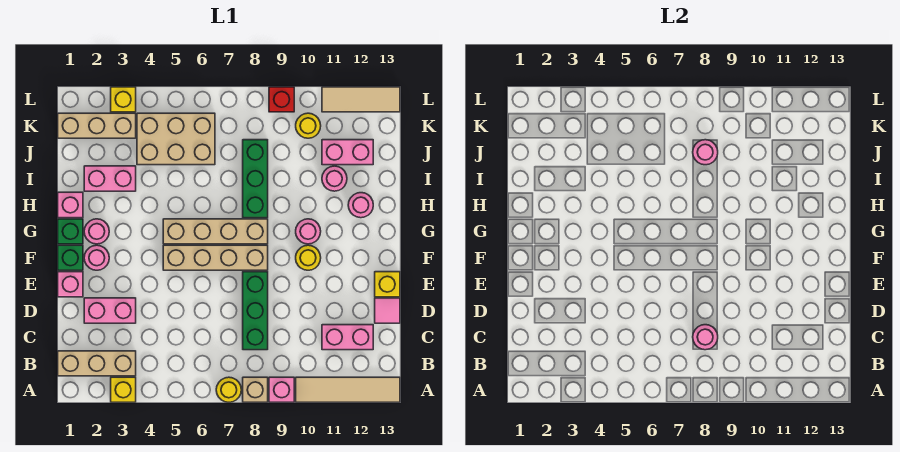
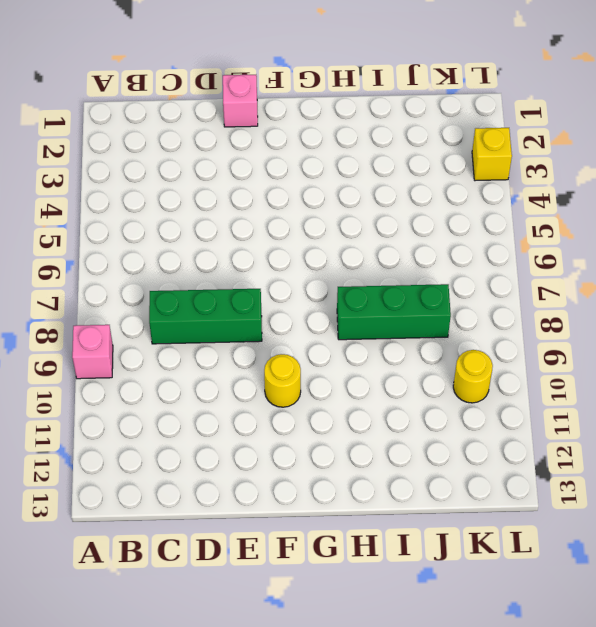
none -> yellow brick A3 level 1
none -> yellow round brick A7 level 1
none -> tan brick A8 level 1
none -> tan tile A10:A13 level 1

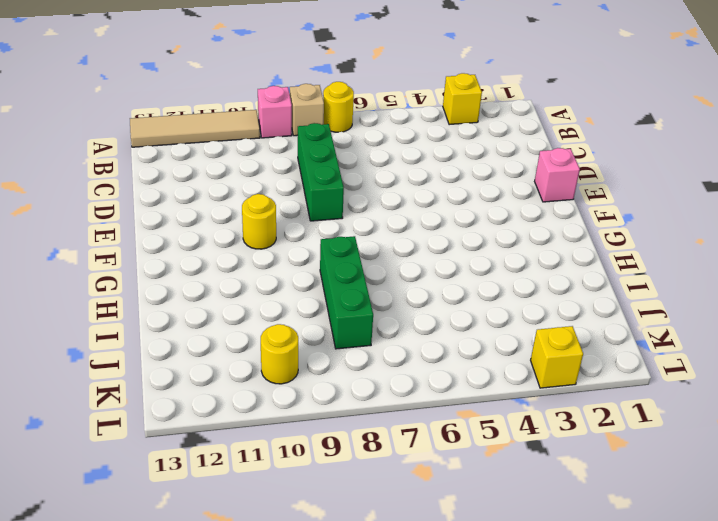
none -> tan brick B1:B3 level 1
none -> pink brick C11:C12 level 1
none -> pink brick D2:D3 level 1
none -> pink tile D13 level 1

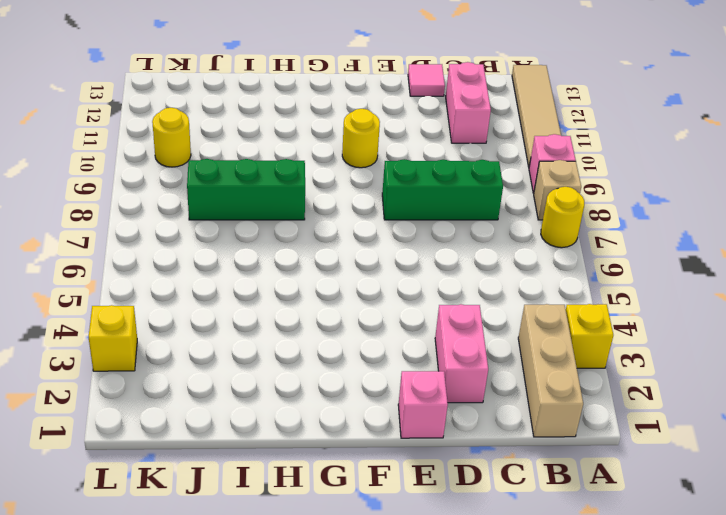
none -> yellow brick E13 level 1
none -> green brick F1 level 1
none -> pink round brick F2 level 1
none -> tan brick F5:F8 level 1

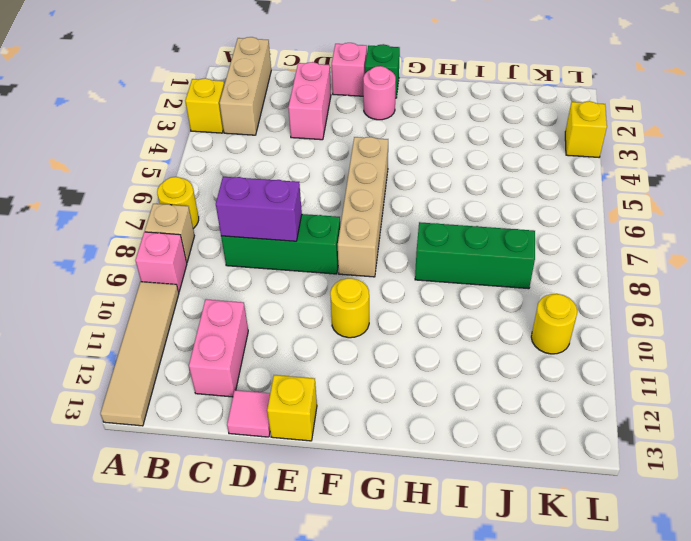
purple brick C8:D8 level 2 -> pink round brick C8 level 2
none -> green brick G1 level 1
none -> pink round brick G2 level 1
none -> tan brick G5:G8 level 1
none -> pink round brick G10 level 1

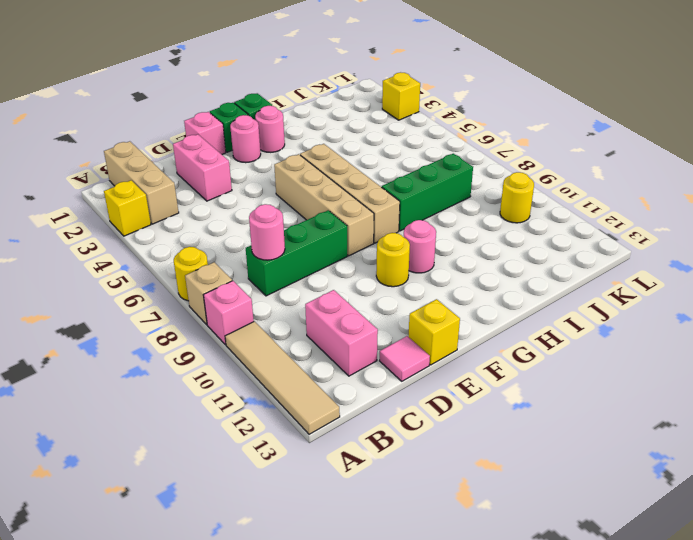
none -> pink brick H1 level 1
none -> pink round brick H12 level 1
none -> pink brick I2:I3 level 1
none -> pink round brick I11 level 1

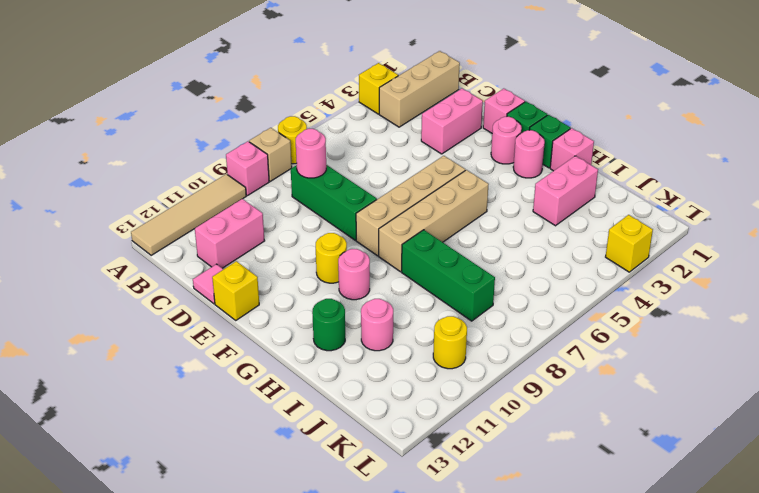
green round brick H12 level 1 -> pink round brick H12 level 1
none -> tan brick J4:K6 level 1
none -> pink brick J11:J12 level 1
none -> tan brick K1:K3 level 1
none -> red brick L9 level 1

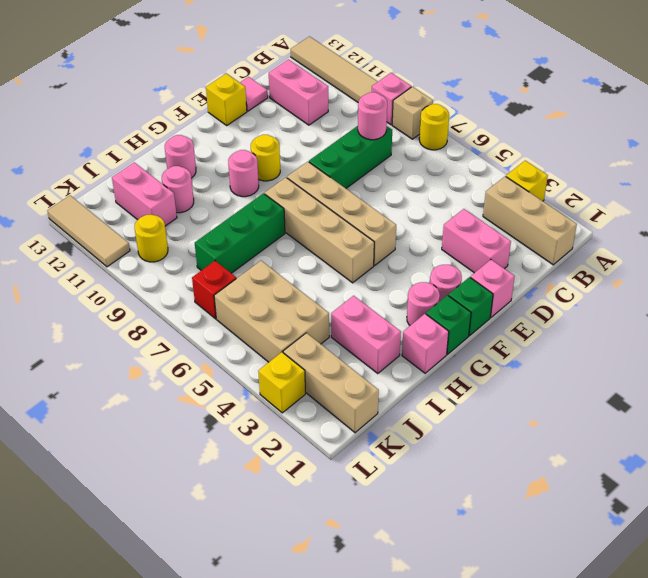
red brick K7 level 1 -> red brick L9 level 1
none -> pink round brick J8 level 2

